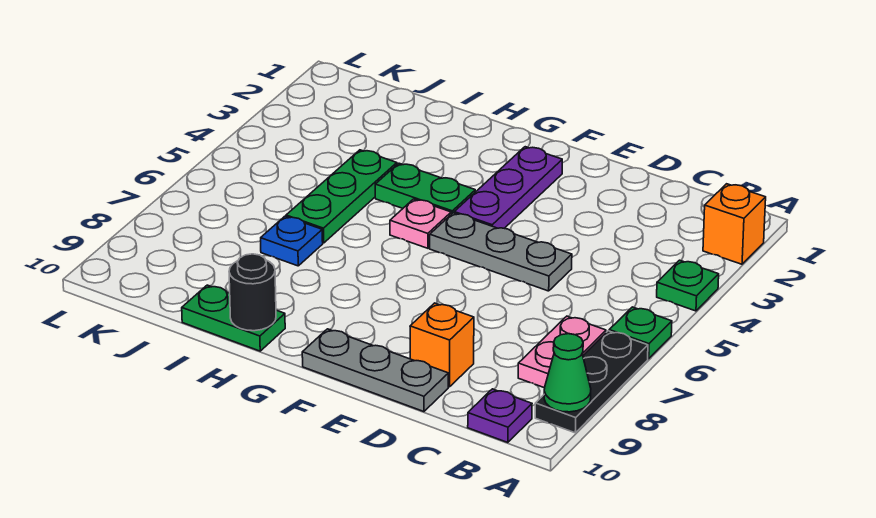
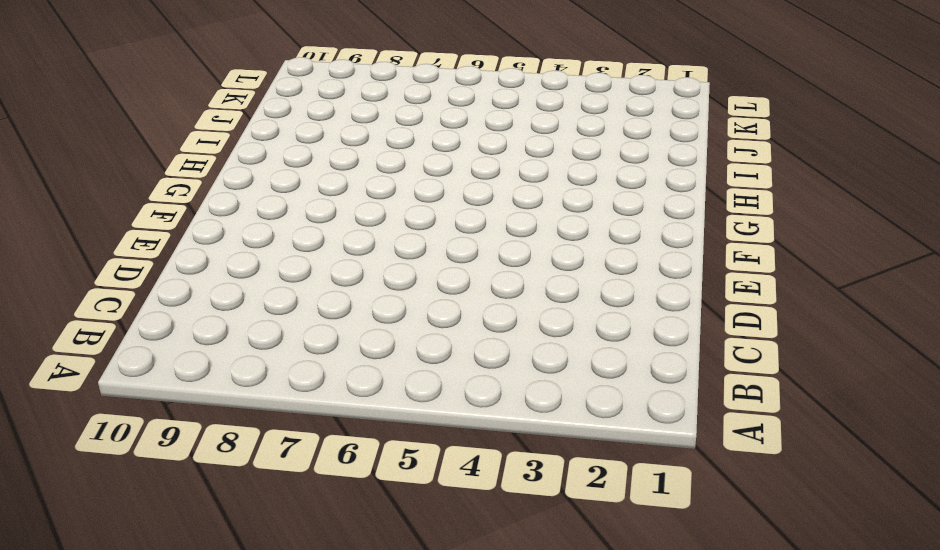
none -> orange brick A2 level 1
none -> green plate A4 level 1
none -> green plate A6 level 1

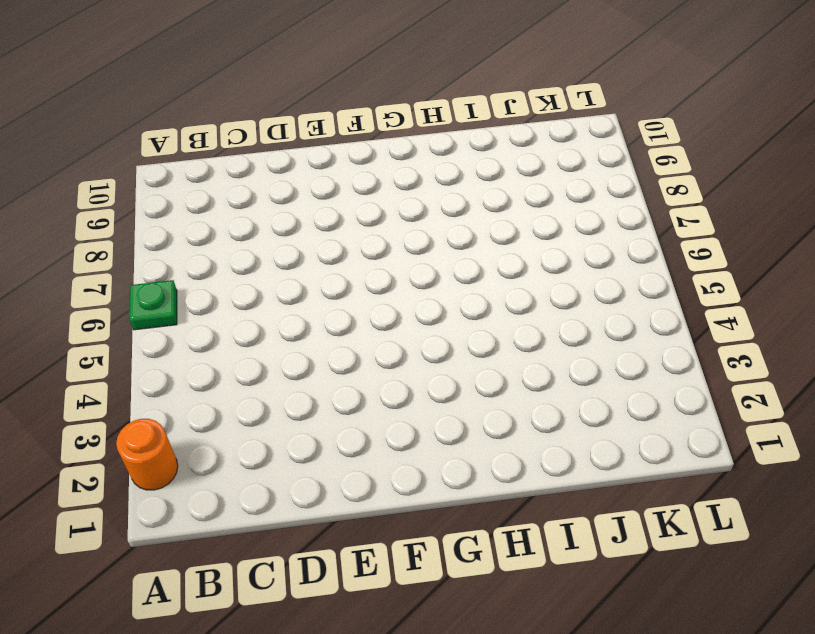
orange round brick A2 level 1 -> orange brick A2 level 1
none -> green plate A4 level 1
none -> black plate A7:A9 level 1
none -> pink plate B7:B8 level 1

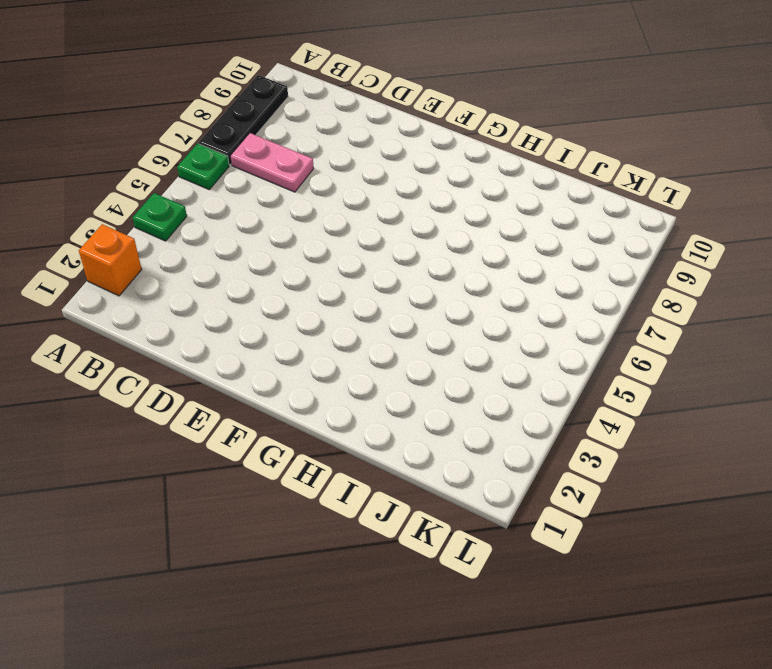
pink plate B7:C7 level 1 -> pink plate B7:B8 level 1
none -> purple plate B10 level 1
none -> grey plate D5:F5 level 1
none -> orange brick D9 level 1

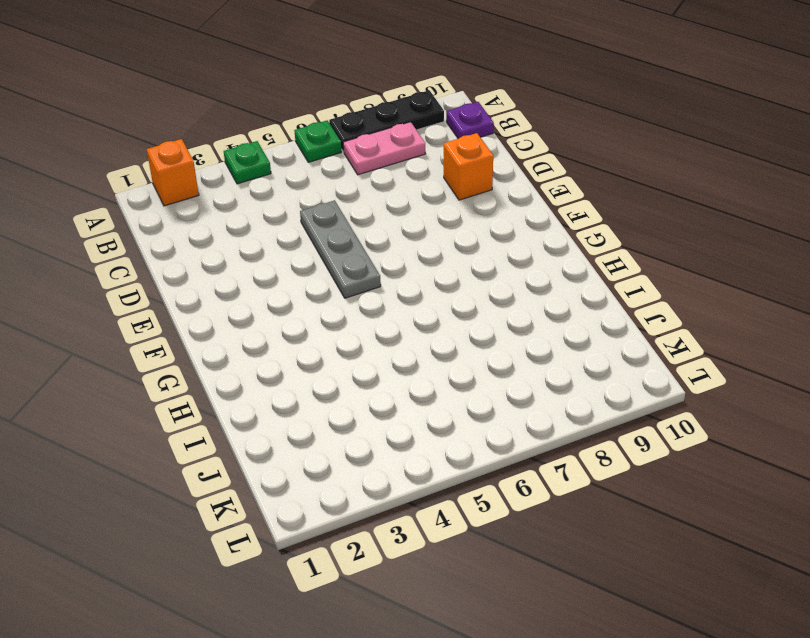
none -> grey plate D10:F10 level 1
none -> purple plate F2:F4 level 1
none -> green plate G4:H4 level 1

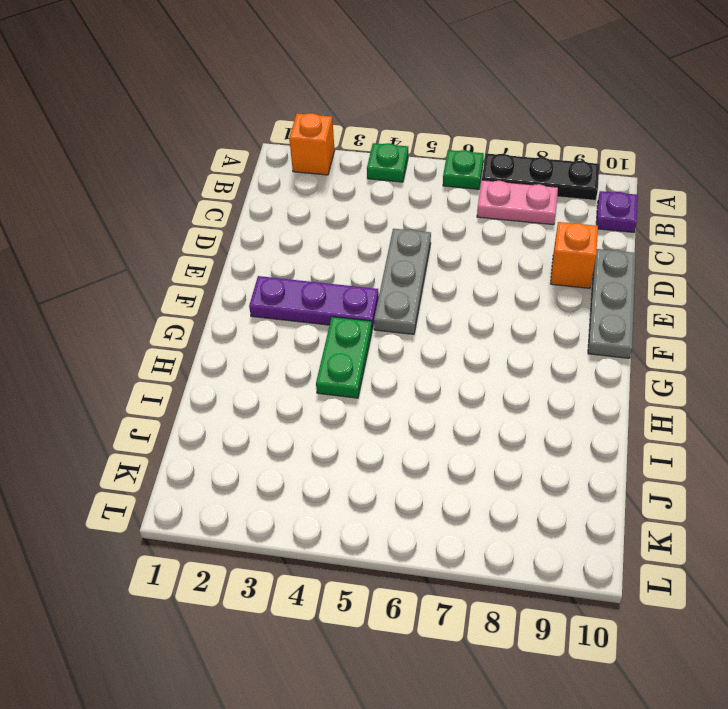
none -> pink plate G5 level 1
none -> green plate H10:I10 level 1
none -> green plate I4:I6 level 1

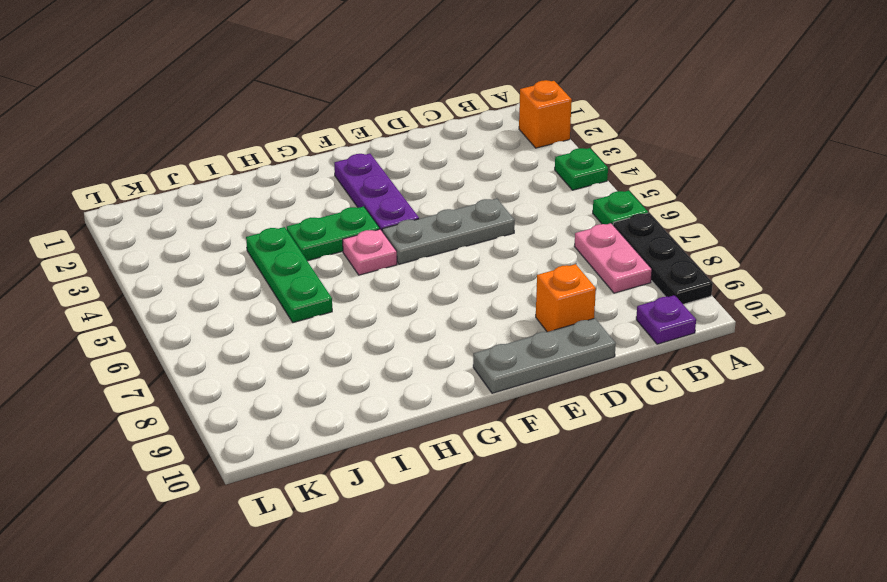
none -> green plate H10:I10 level 1
none -> blue plate I7 level 1
none -> green cone A9 level 2

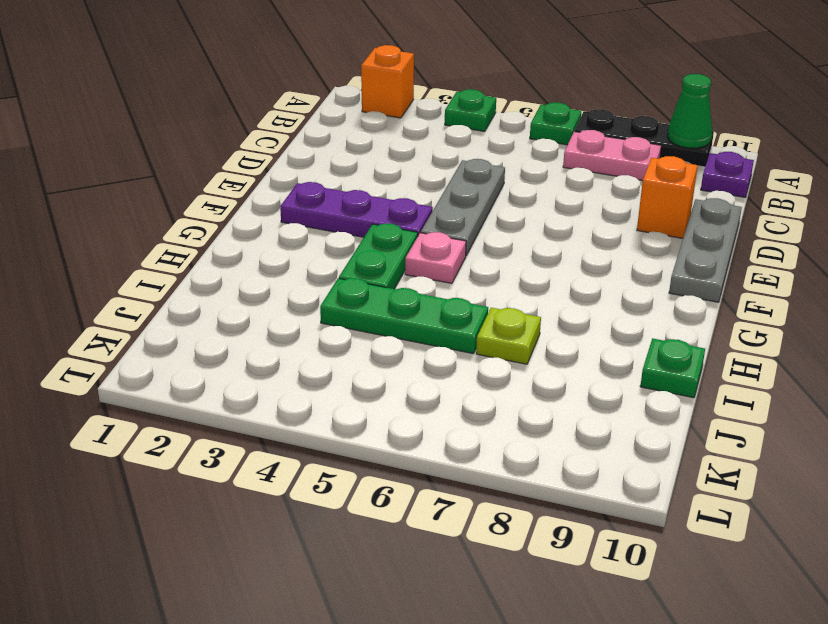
lime plate I7 level 1 -> blue plate I7 level 1
green plate I10 level 1 -> green plate H10:I10 level 1
none -> black round brick H10 level 2

